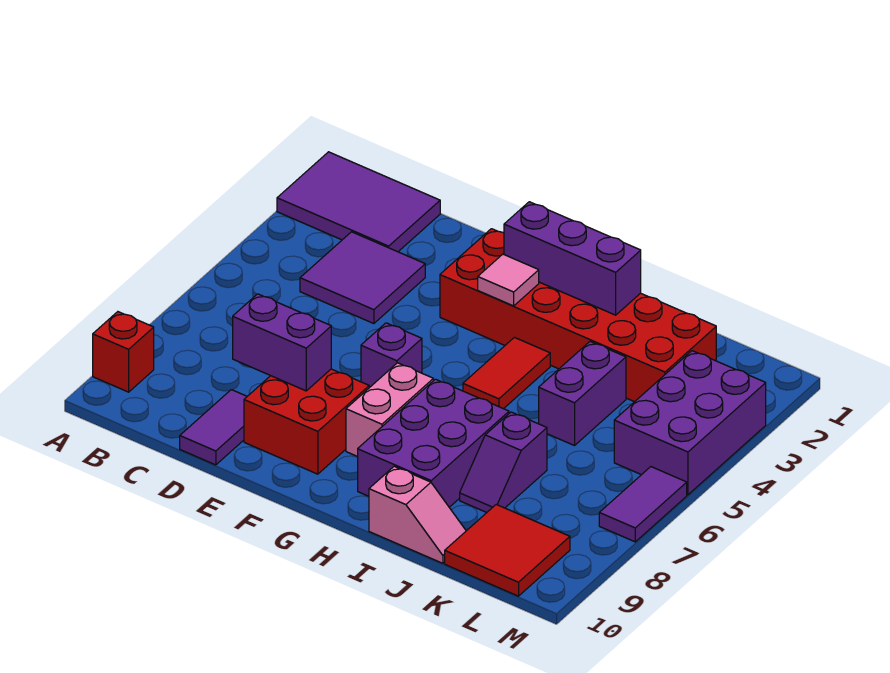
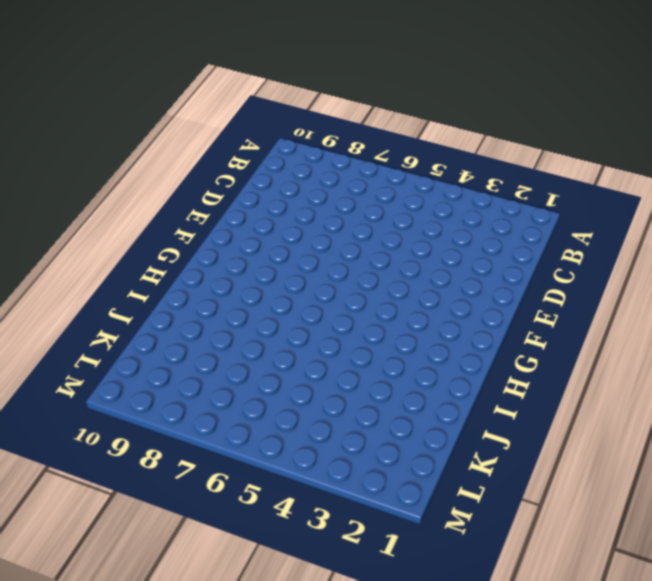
none -> purple tile A1:C2 level 1
none -> red brick A9 level 1
none -> purple tile C3:D4 level 1

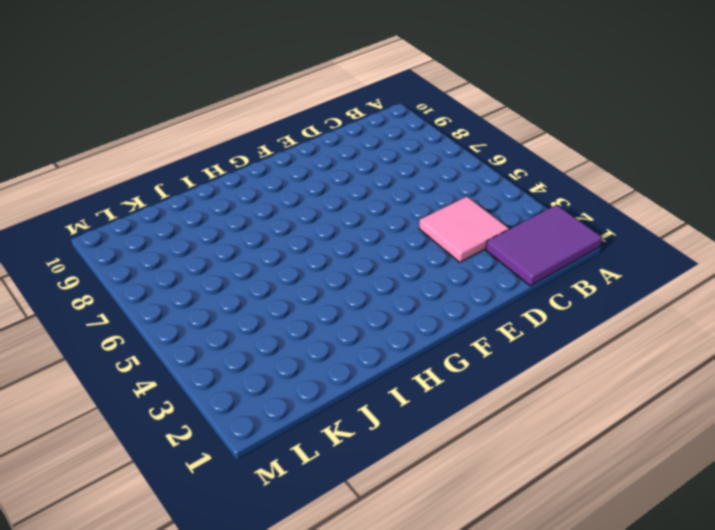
pink tile C3:D4 level 1 -> purple tile C3:D4 level 1
none -> red brick A9 level 1
none -> purple tile D9:D10 level 1
none -> red brick E8:F9 level 1

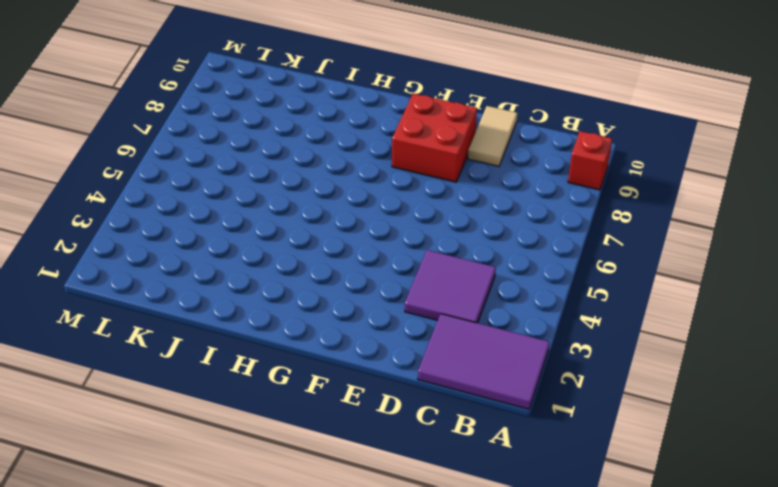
tan tile D9:D10 level 1 -> purple tile D9:D10 level 1
none -> red brick F2:K3 level 1
none -> purple brick F6 level 1
none -> pink brick G7:G8 level 1

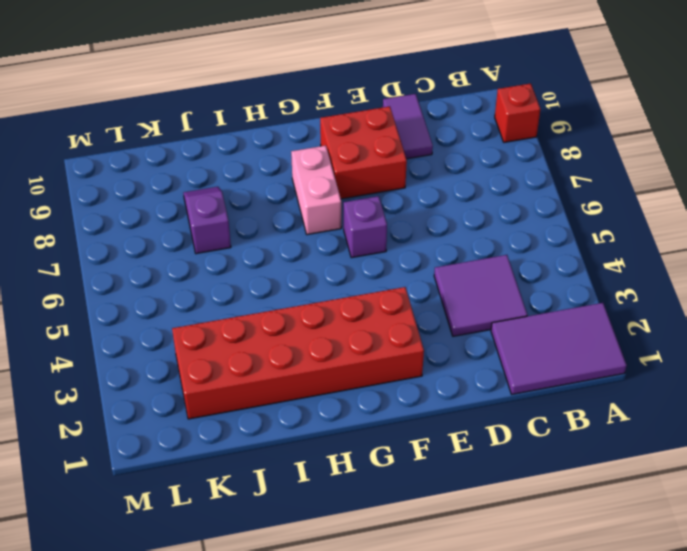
none -> red tile H4:H5 level 1
none -> purple brick H7:I9 level 1
none -> pink slope I10:J10 level 1 top I

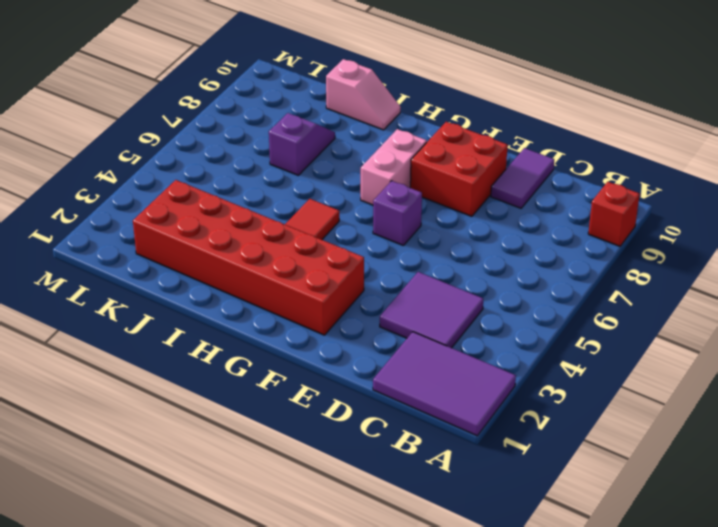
pink slope I10:J10 level 1 top J -> pink slope I10:J10 level 1 top I
none -> purple brick H7:I9 level 1
none -> purple brick J4:J5 level 1
none -> red tile K9:L10 level 1

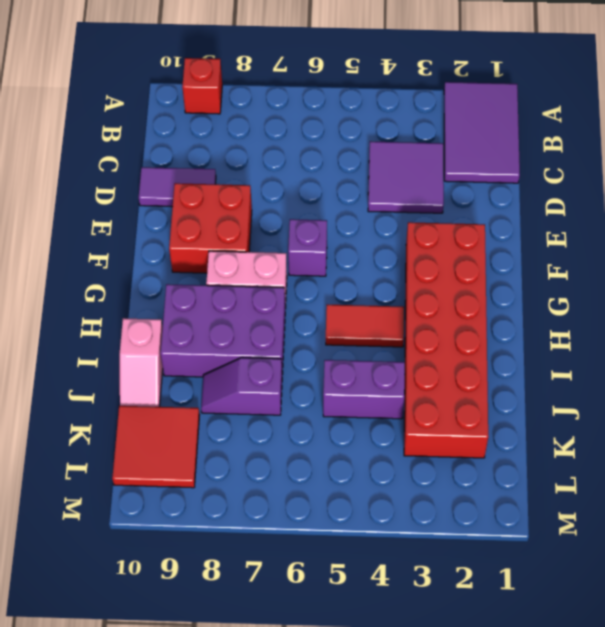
none -> purple brick L3:M5 level 1
none -> purple tile M6:M7 level 1
none -> purple brick D8:E8 level 2

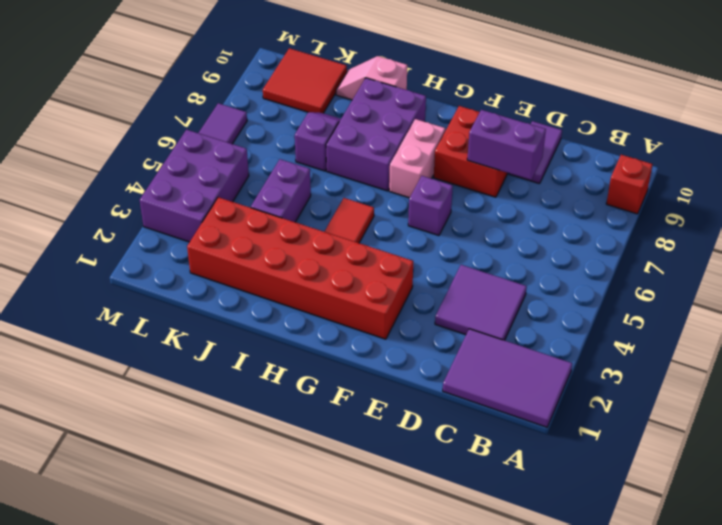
none -> purple brick G2:I2 level 2
none -> pink tile G3 level 2

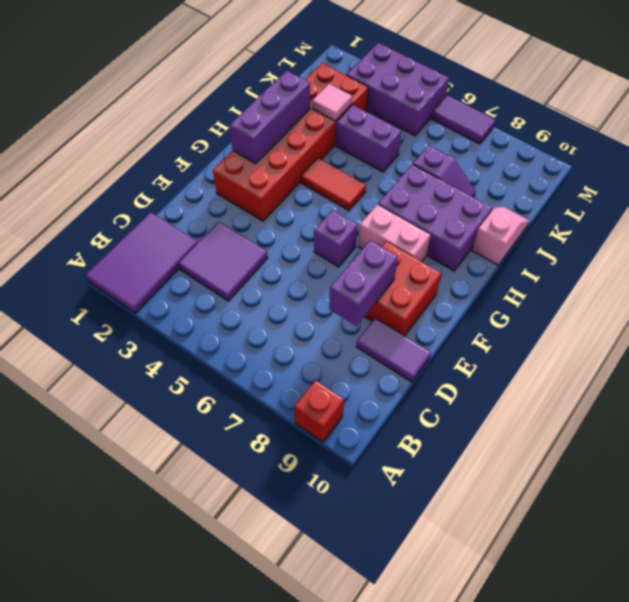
pink tile J3 level 2 -> pink tile G3 level 2
none -> red tile K9:L10 level 1

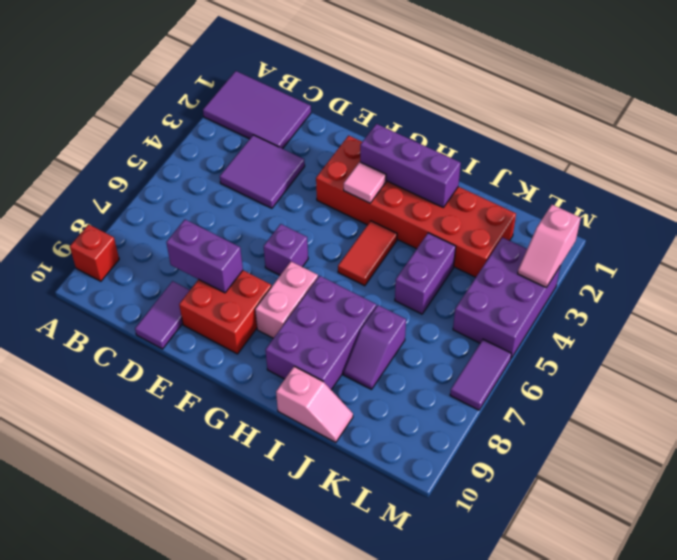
pink slope M2:M3 level 2 top 2 -> none
none -> red tile K9:L10 level 1

